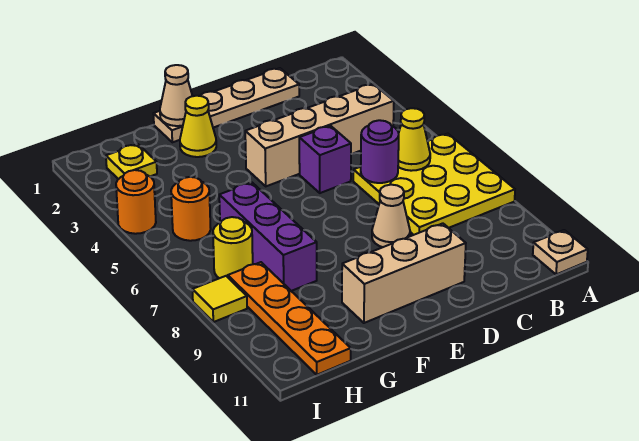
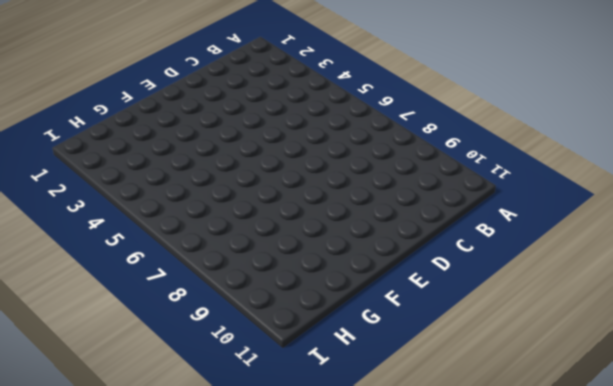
none -> yellow plate A6:C8 level 1
none -> tan plate A11 level 1
none -> tan brick B4:E4 level 1

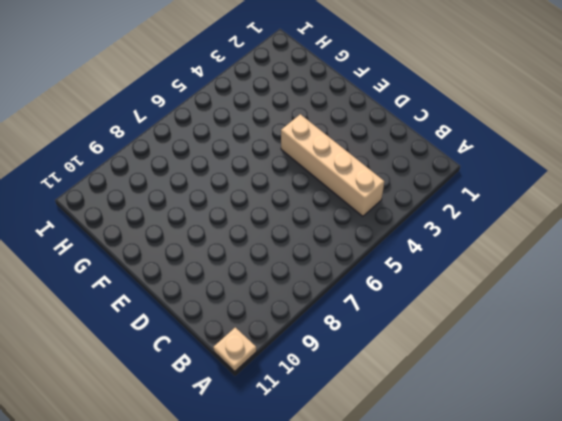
none -> yellow plate A6:C8 level 1
none -> tan plate C1:F1 level 1
none -> purple brick D5 level 1

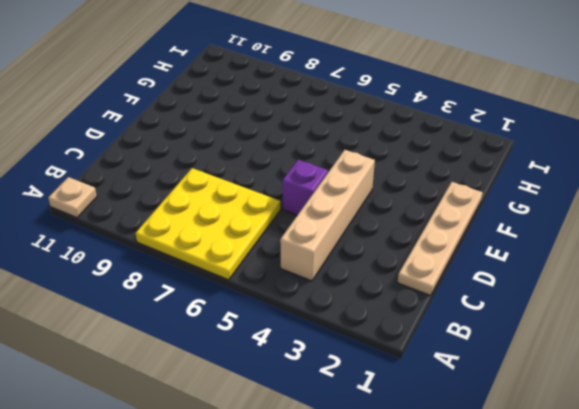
none -> tan cone D8 level 1
none -> tan brick D10:F10 level 1
none -> yellow cone F2 level 1

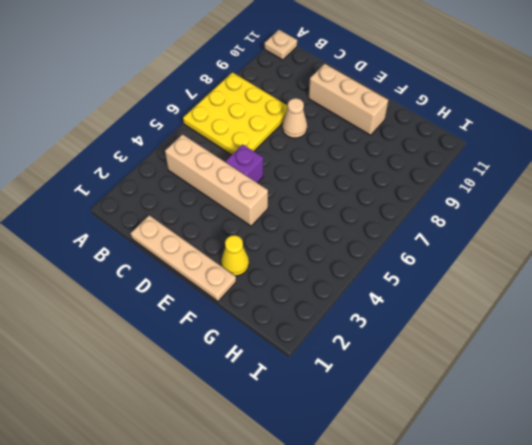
none -> purple brick G6:G8 level 1
none -> yellow plate H2 level 1
none -> orange round brick H5 level 1

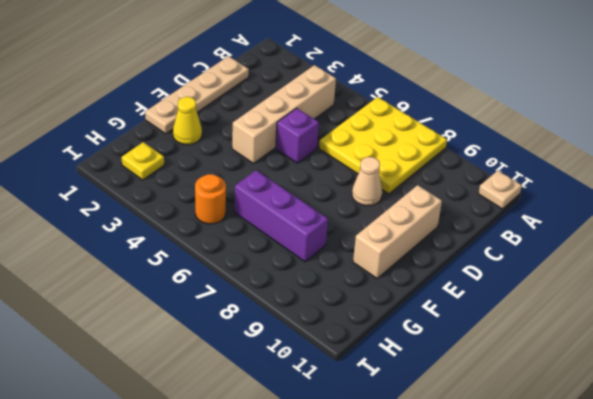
none -> yellow round brick H7 level 1
none -> orange plate H8:H11 level 1
none -> orange round brick I4 level 1

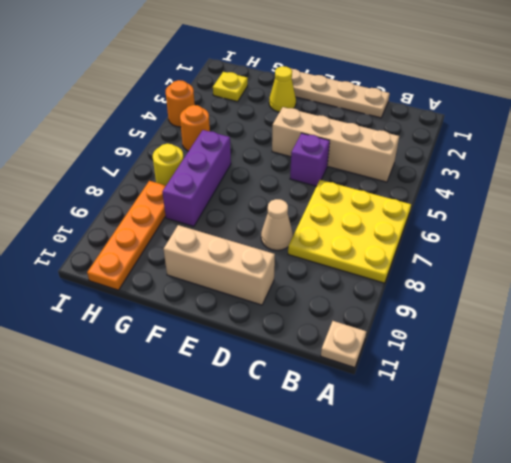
none -> yellow tile I8 level 1
none -> yellow cone B6 level 2
none -> purple round brick C6 level 2

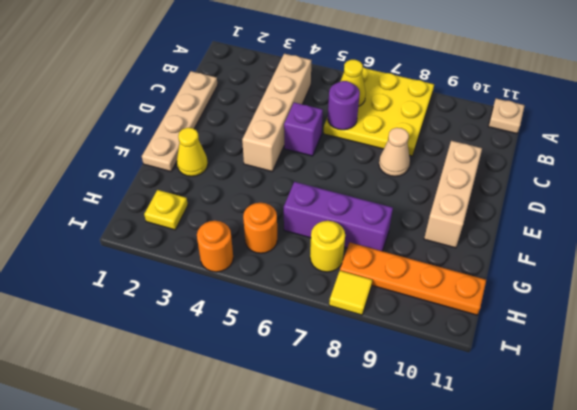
none -> tan cone F1 level 2

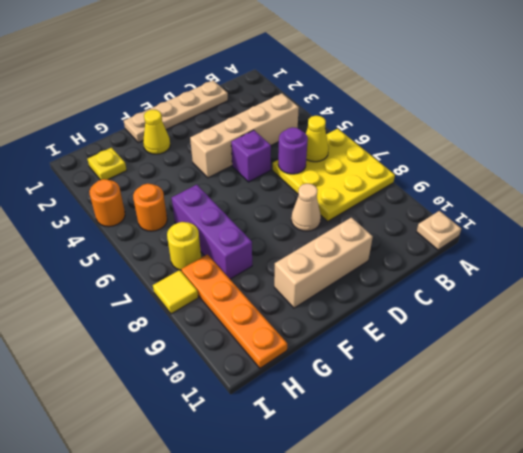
none -> tan cone F1 level 2

